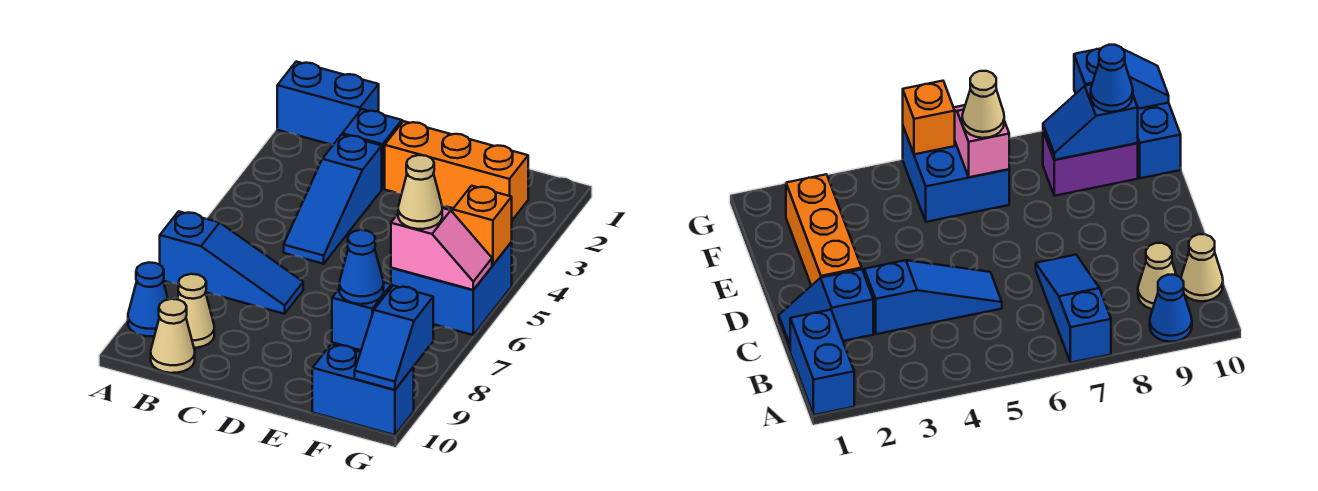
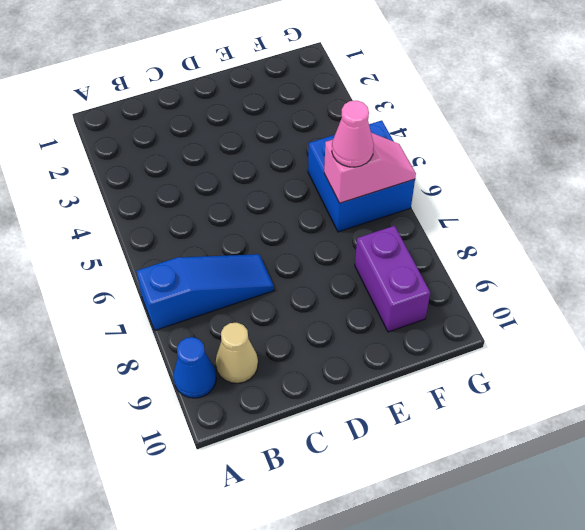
pink cone F6 level 3 -> tan cone F6 level 3
none -> blue brick A1:B1 level 1
none -> tan cone B10 level 1
none -> blue slope C1:C2 level 1 top 2

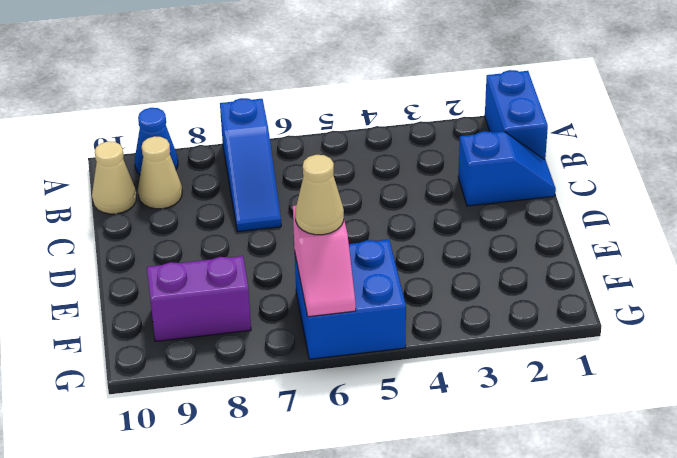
none -> blue slope C3:C5 level 1 top 3
none -> orange brick D2:F2 level 1
none -> blue brick F10:G10 level 1

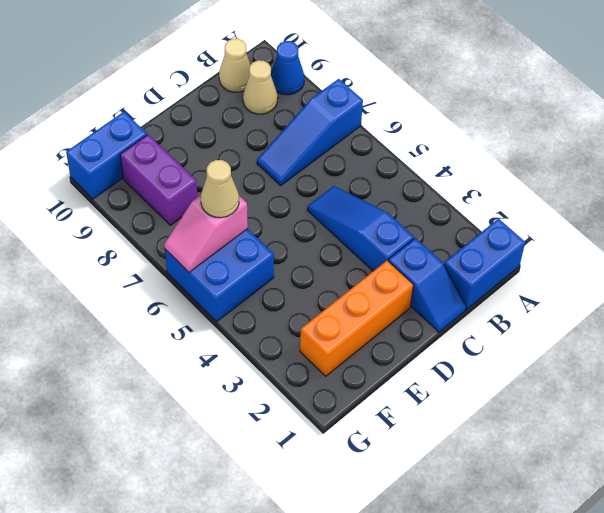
none -> blue slope F8:F9 level 2 top 9
none -> orange brick G5 level 2
none -> blue slope G9:G10 level 2 top 9

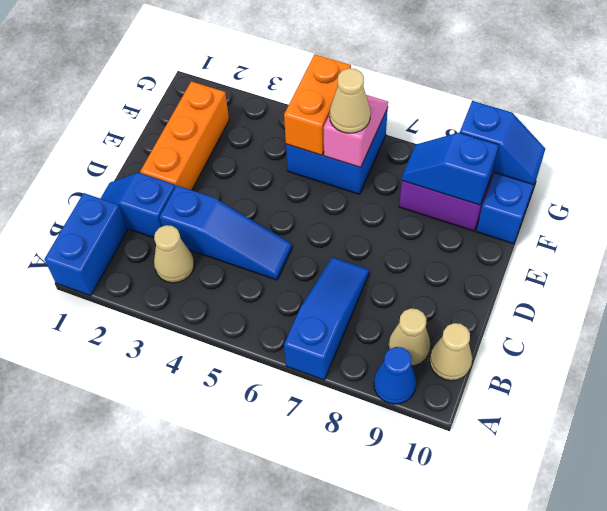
tan cone B3 level 1 -> none
orange brick F5:G5 level 2 -> orange brick G5 level 2
none -> blue cone F9 level 3

